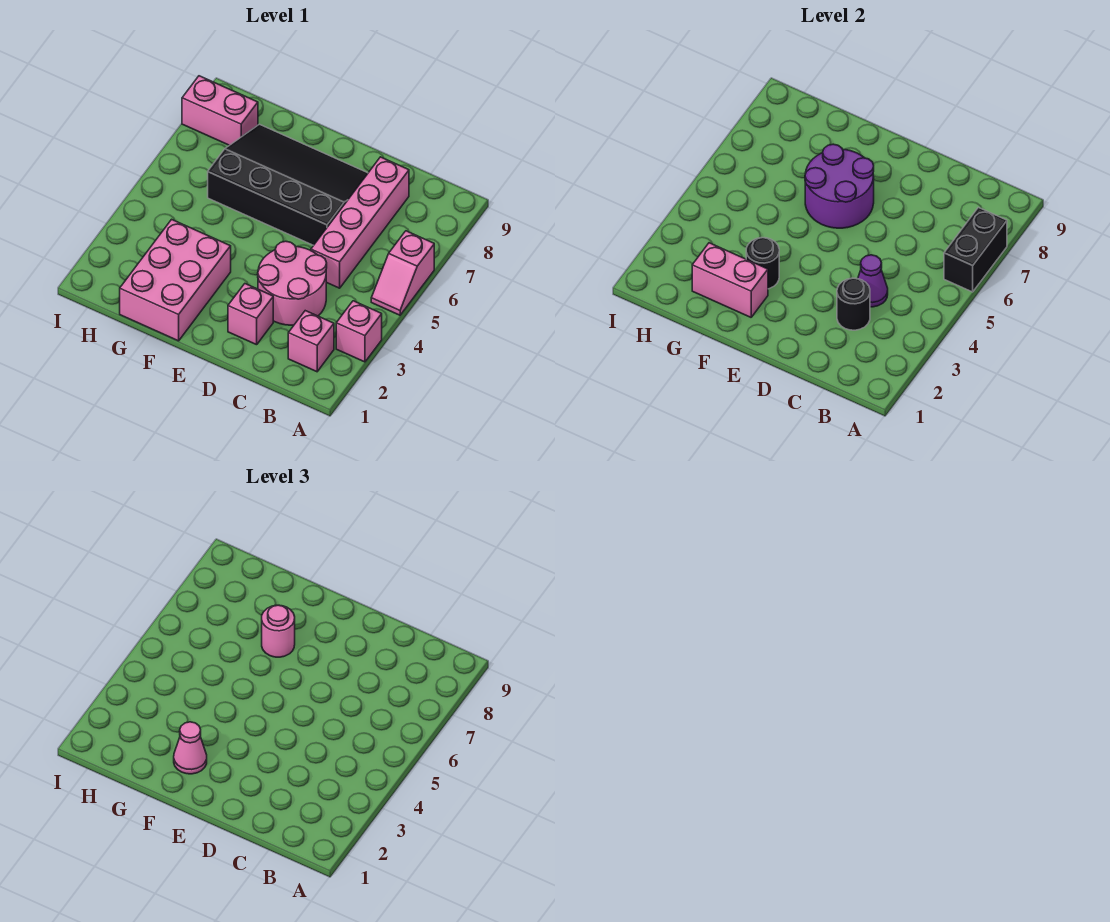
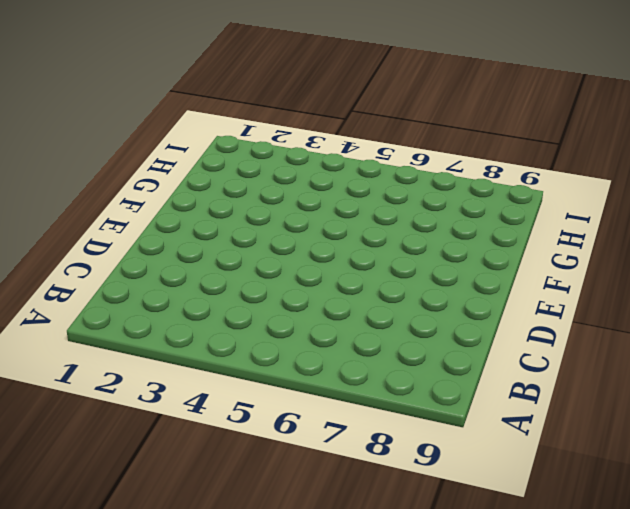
none -> pink brick A3 level 1
none -> pink slope A5:A6 level 1 top 6
none -> pink brick B2 level 1

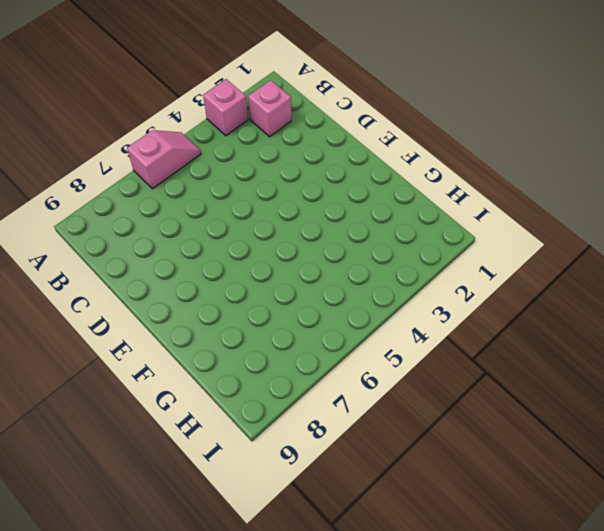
none -> pink round brick C3:D4 level 1
none -> pink brick C5:C8 level 1
none -> pink brick D2 level 1

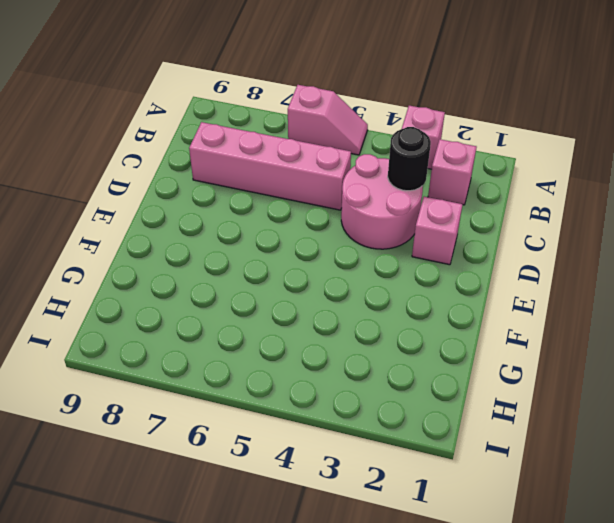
none -> black slope D6:G8 level 1 top 6
none -> pink brick F1:G3 level 1
none -> pink brick H8:I8 level 1

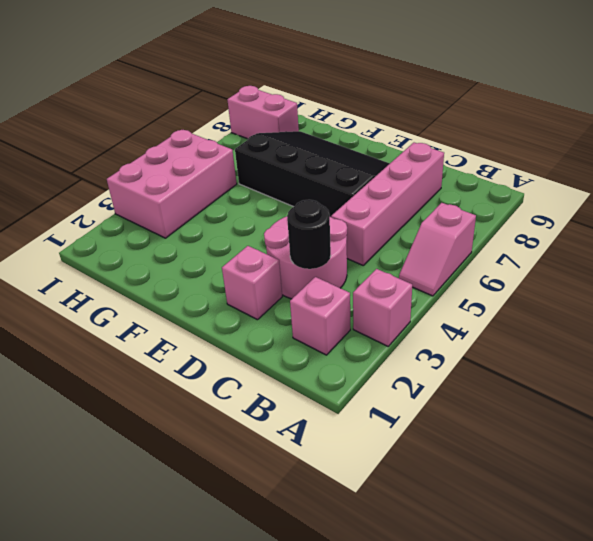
pink brick H3:I5 level 1 -> pink brick F1:G3 level 1
none -> black brick A6:A7 level 2
none -> purple cone C4 level 2
none -> purple round brick E6:F7 level 2

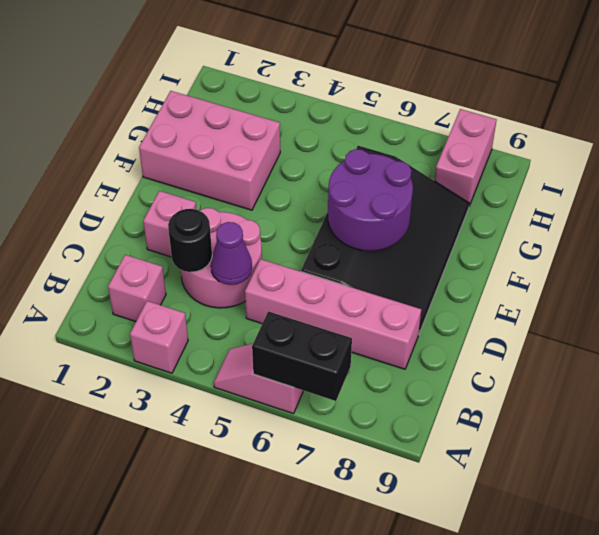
none -> pink brick F2:G2 level 2
none -> black round brick F3 level 2
none -> pink cone F2 level 3

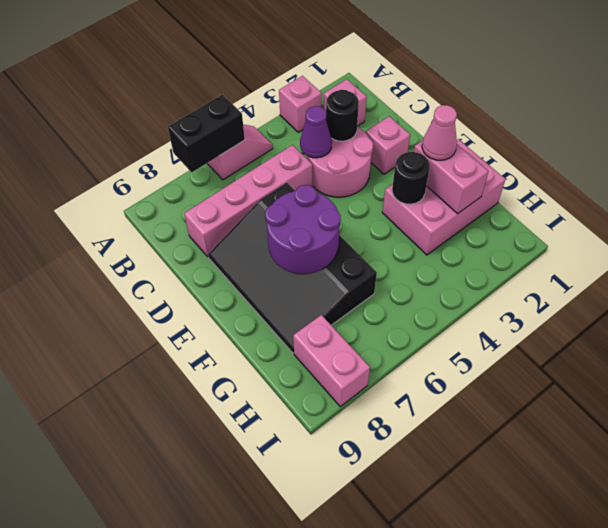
none -> pink round brick F7 level 3

